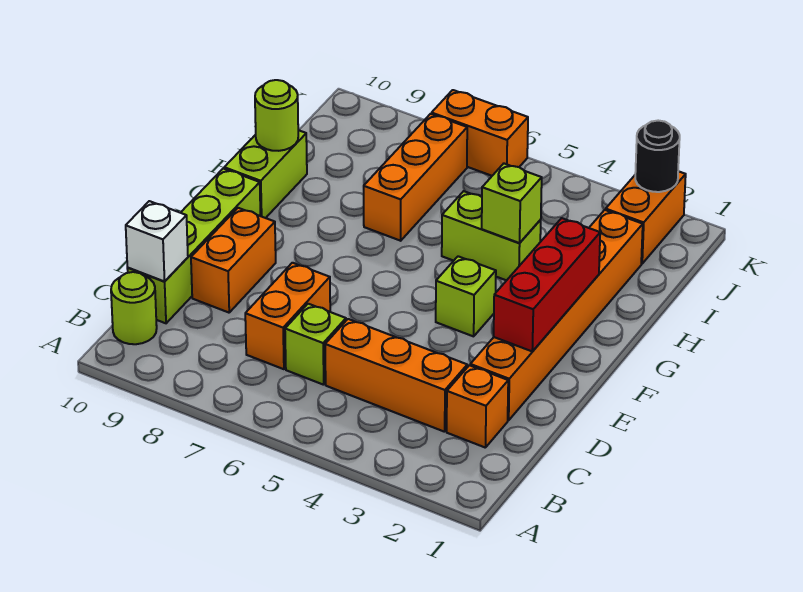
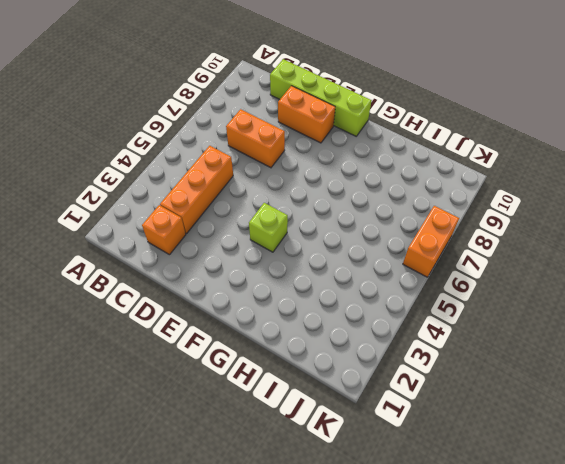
none -> lime round brick B10 level 1
none -> lime brick C6 level 1
none -> orange brick D2:I2 level 1

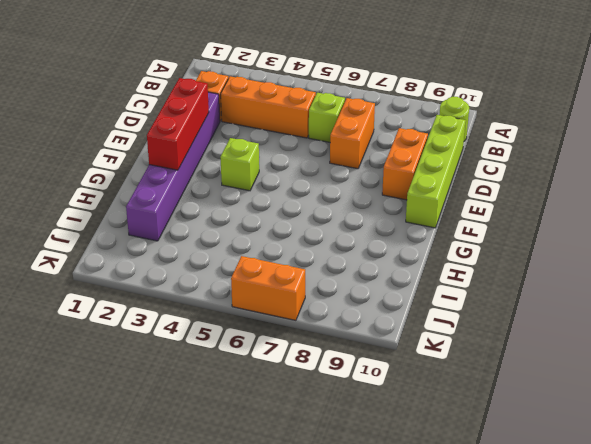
purple brick D2:I2 level 1 -> orange brick D2:I2 level 1
none -> lime brick G10:H10 level 1
none -> lime brick H4:H5 level 1
none -> orange brick H7:J7 level 1

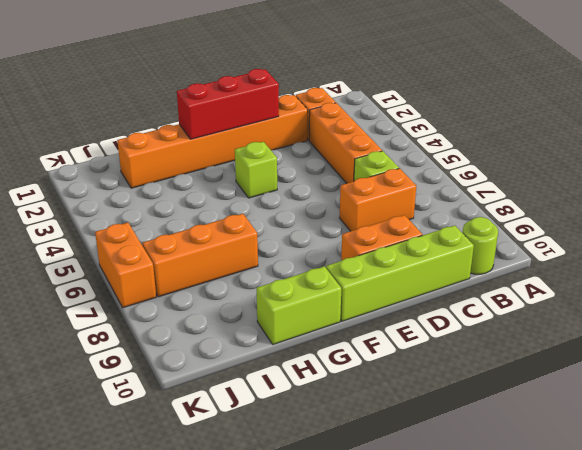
none -> lime brick H4:H5 level 1
none -> orange brick J2:K2 level 1
none -> white brick C10 level 2

